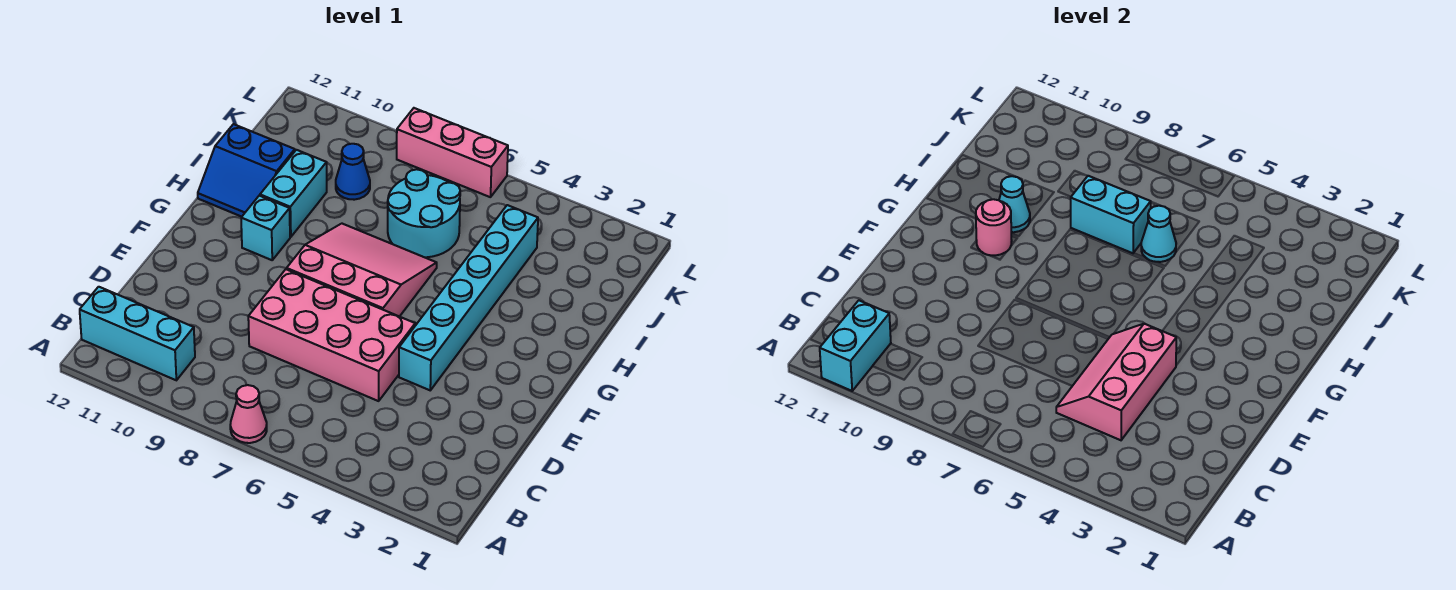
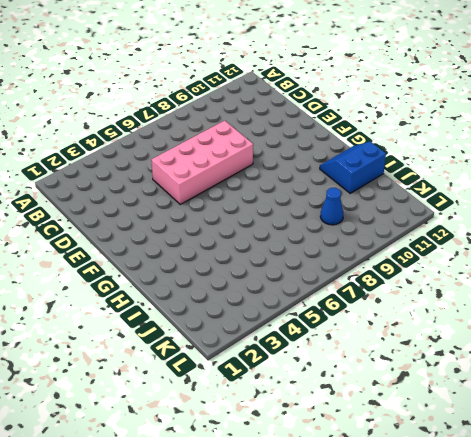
none -> pink cone A7 level 1
none -> cyan brick B10:B12 level 1
none -> cyan brick E4:J4 level 1

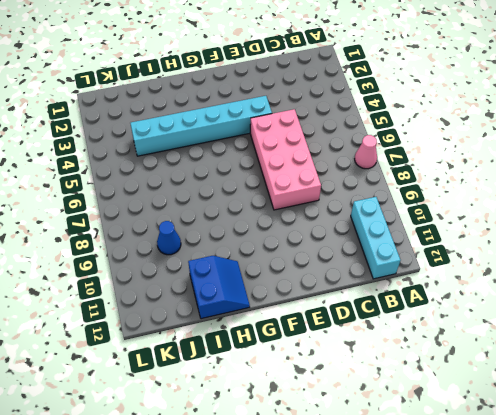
none -> pink slope F6:H8 level 1 top F
none -> cyan brick G10 level 1
none -> cyan brick H10:I10 level 1

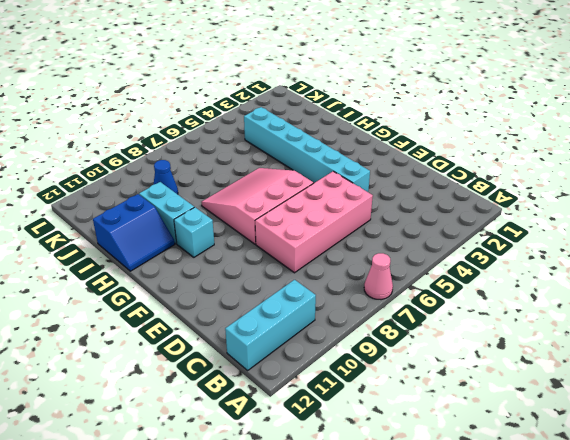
none -> cyan round brick I6:J7 level 1
none -> pink brick L6:L8 level 1
none -> cyan brick A11:B11 level 2

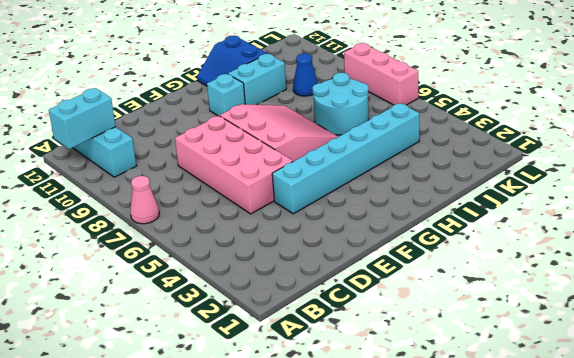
none -> pink slope C4:E5 level 2 top 4
none -> pink round brick G10 level 2
none -> cyan cone H10 level 2

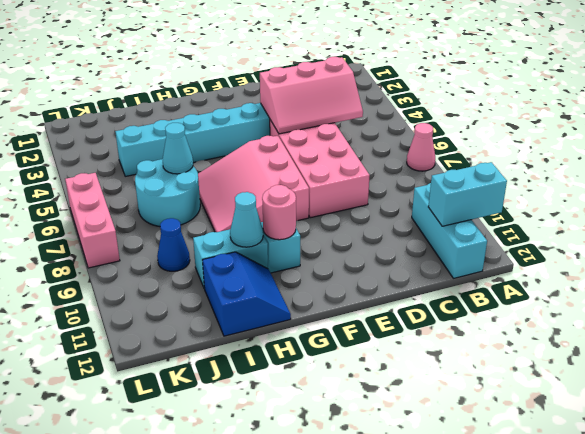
none -> cyan brick I7:I8 level 2

